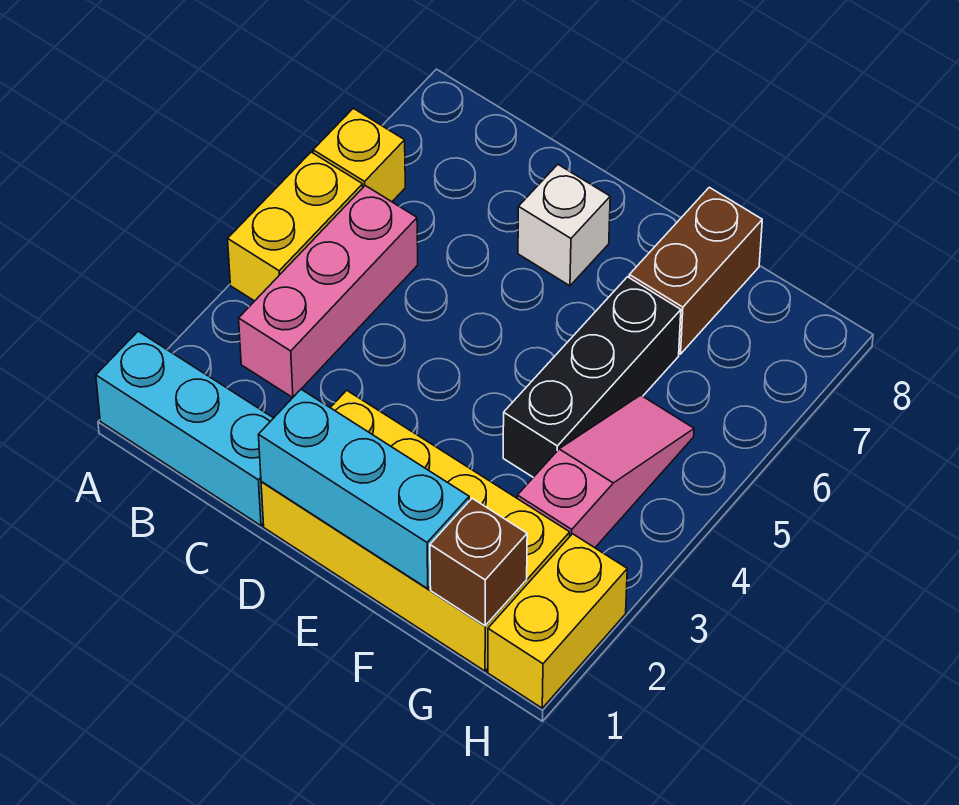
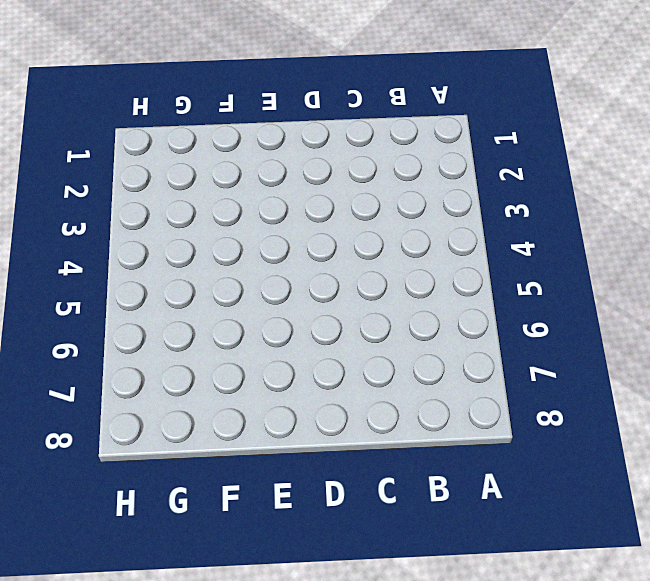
none -> cyan brick A1:C1 level 1
none -> yellow brick A4:A5 level 1
none -> yellow brick A6 level 1

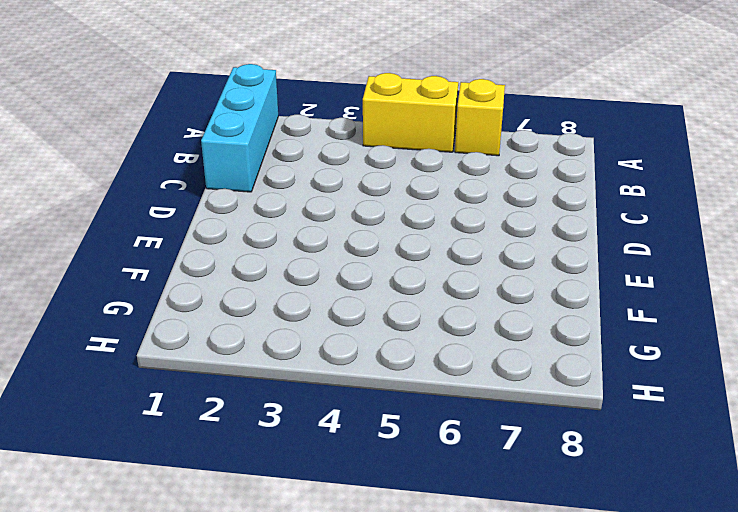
none -> pink brick B3:B5 level 1
none -> yellow brick D1:G2 level 1
none -> white brick D7 level 1

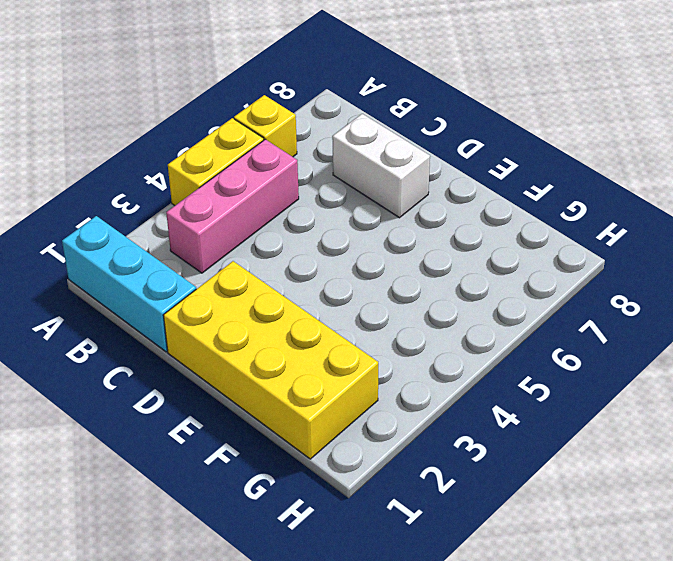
white brick C7:D7 level 1 -> white brick D7 level 1
none -> black brick F4:F6 level 1
none -> brown brick F7:F8 level 1
none -> pink slope G3:G5 level 1 top 3

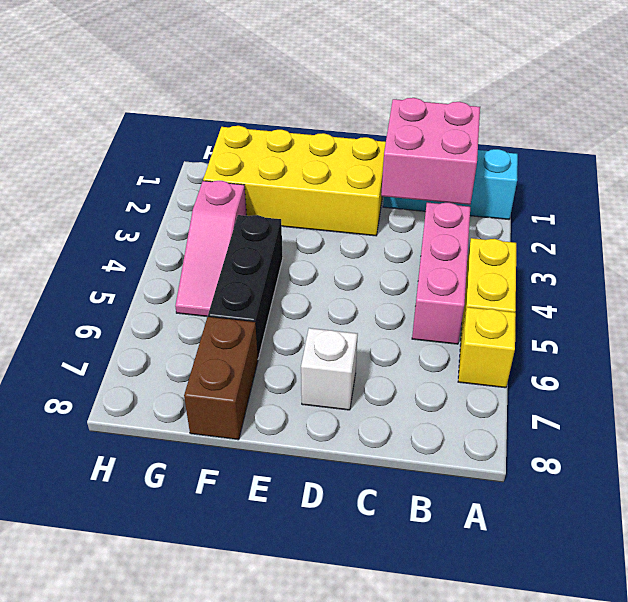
pink brick B1:C2 level 2 -> none
none -> yellow brick H1:H2 level 1
none -> cyan brick D1:F1 level 2
none -> brown brick G1 level 2

